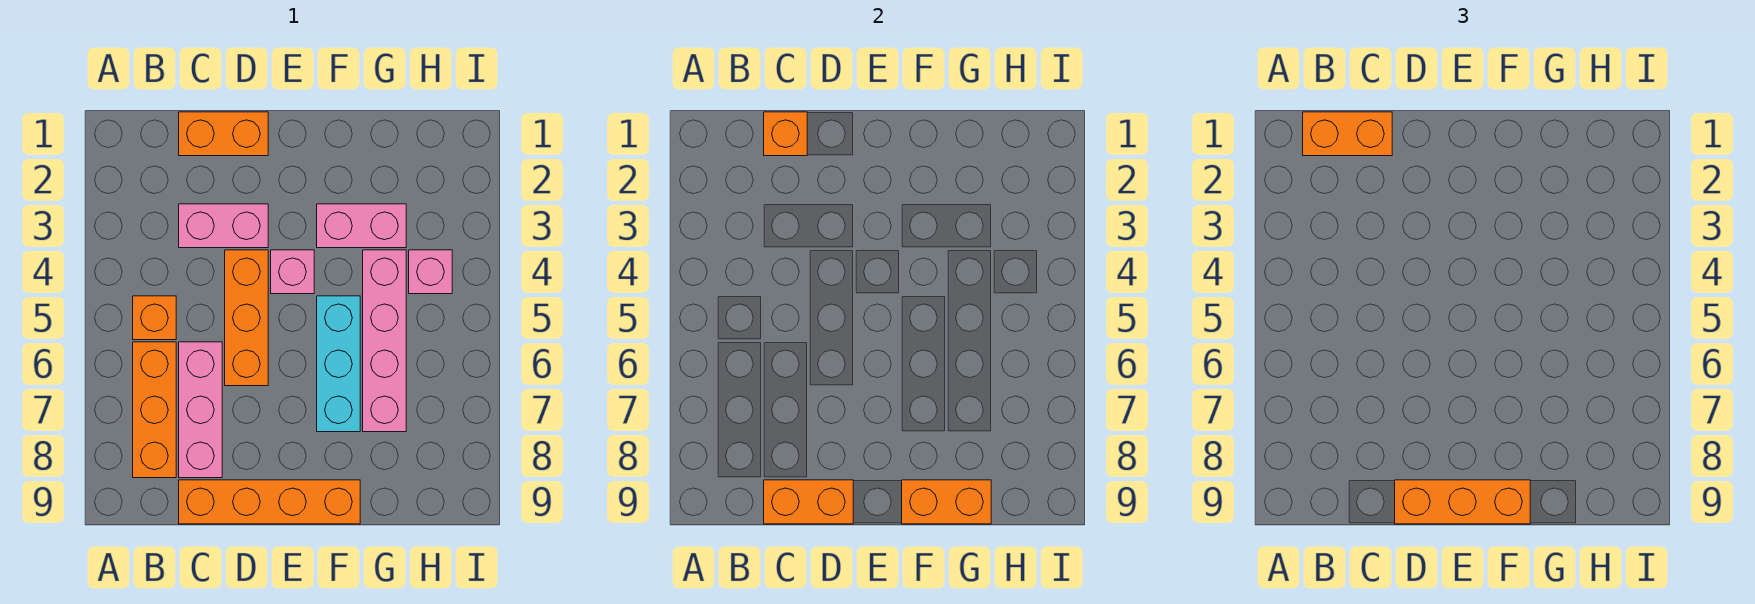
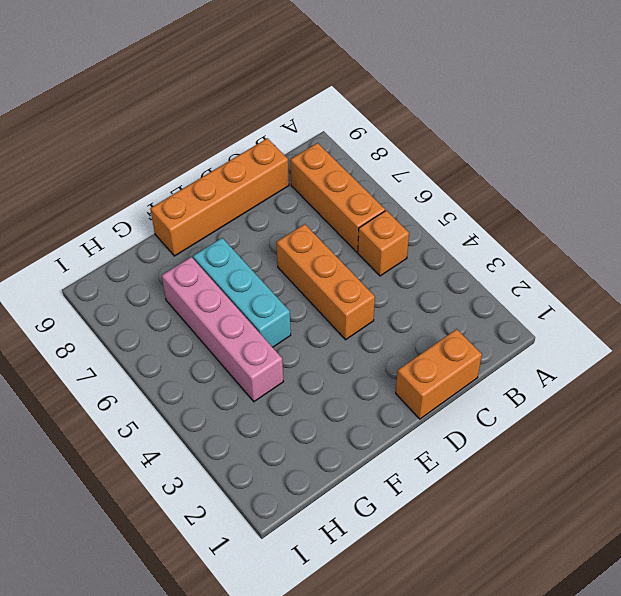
none -> pink brick C3:D3 level 1
none -> pink brick C6:C8 level 1
none -> pink brick E4 level 1

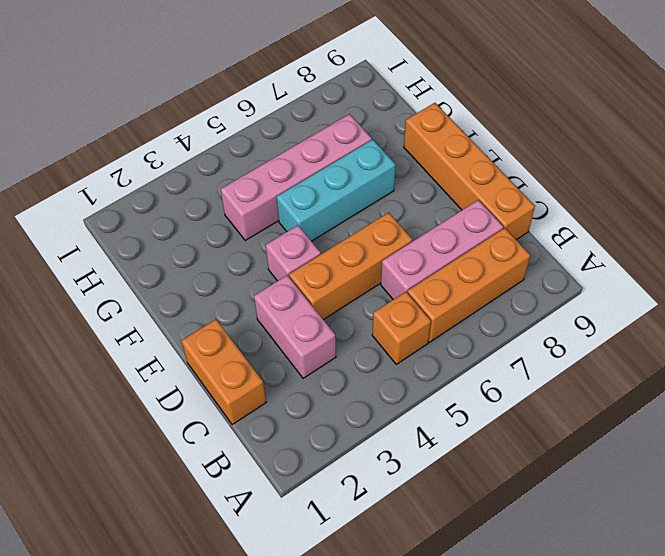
none -> pink brick F3:G3 level 1
none -> pink brick H4 level 1
none -> orange brick C1 level 2

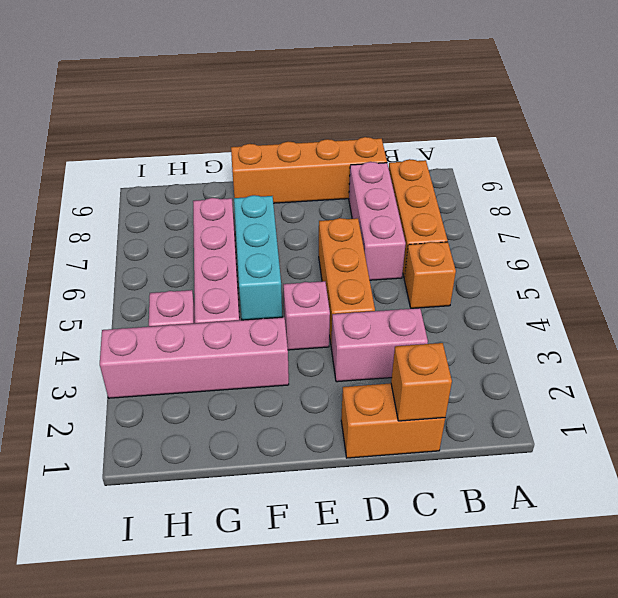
pink brick F3:I3 level 1 -> pink brick F3:G3 level 1
none -> orange brick C9:D9 level 2
none -> orange brick F9:G9 level 2
none -> orange brick B1:C1 level 3

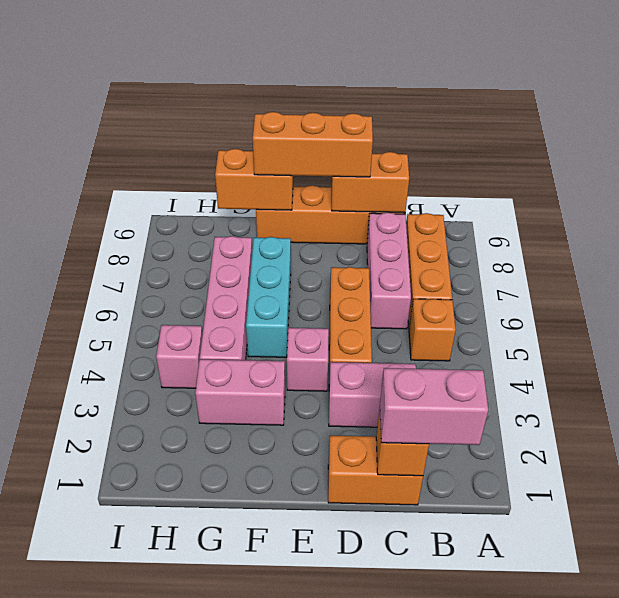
pink brick B1:C1 level 3 -> orange brick B1:C1 level 3

